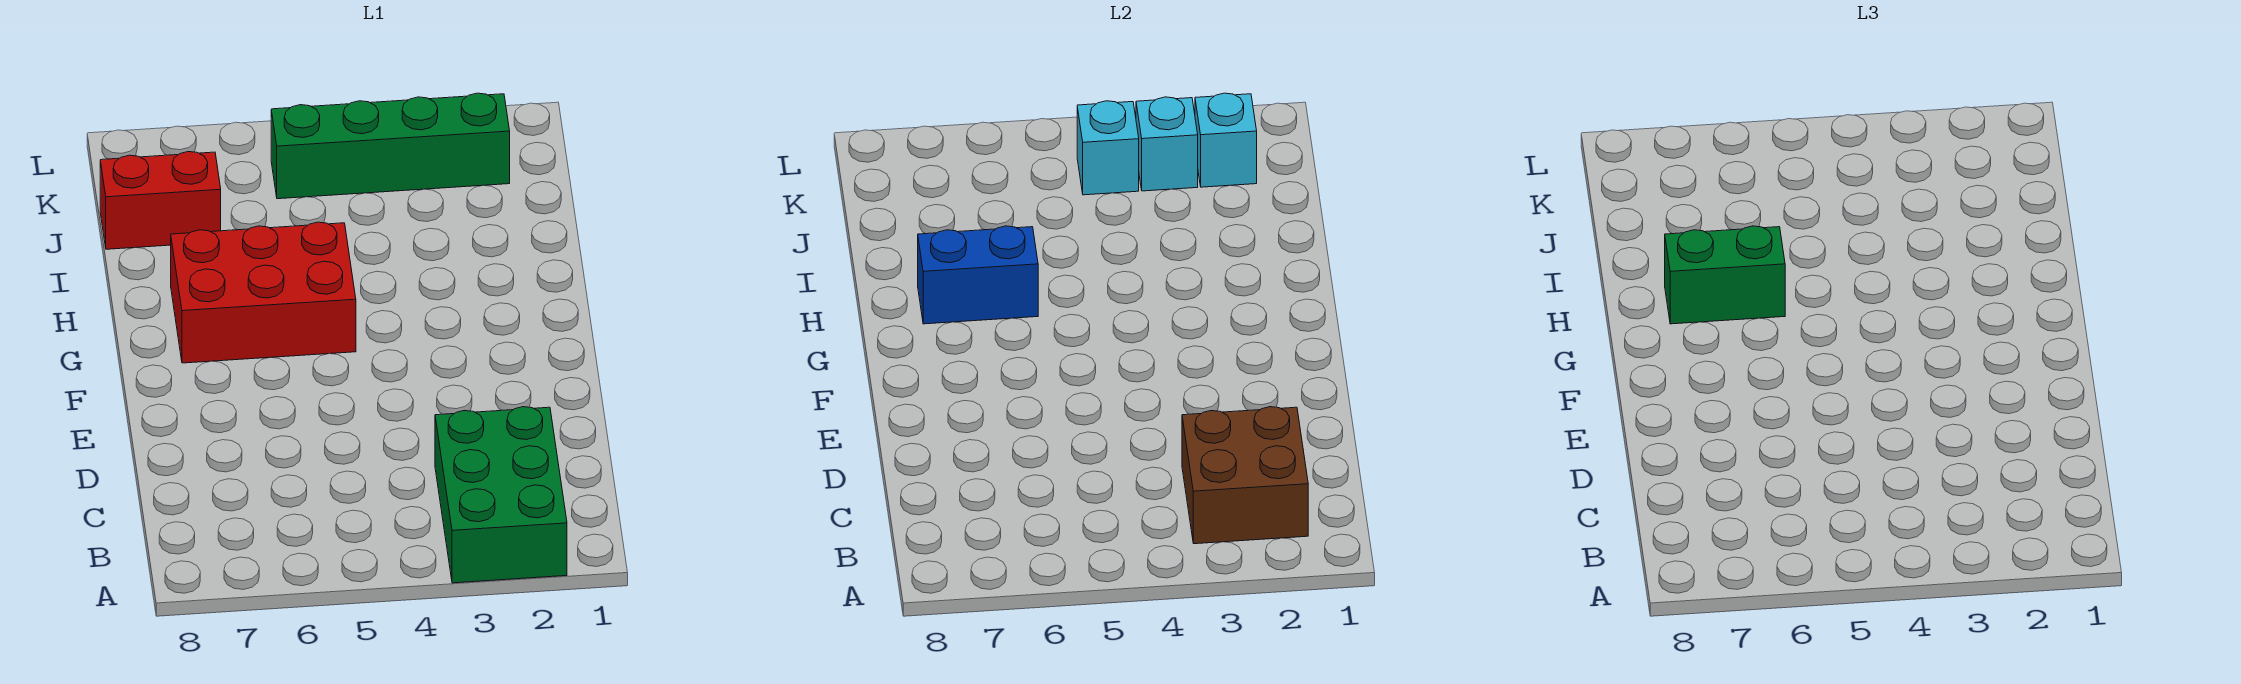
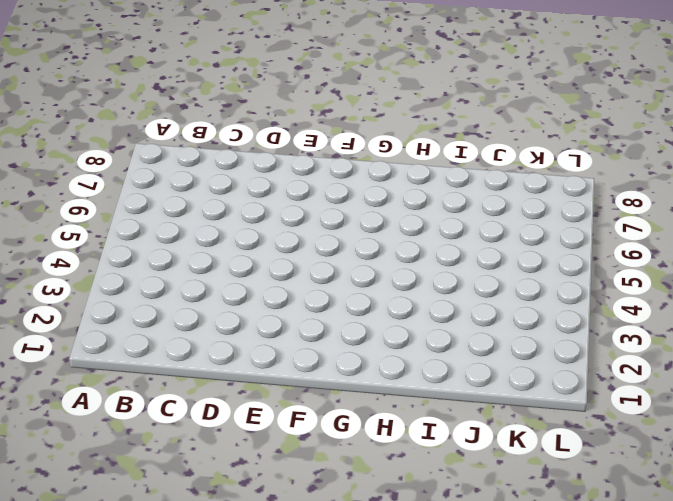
none -> green brick A2:C3 level 1
none -> red brick G5:H7 level 1

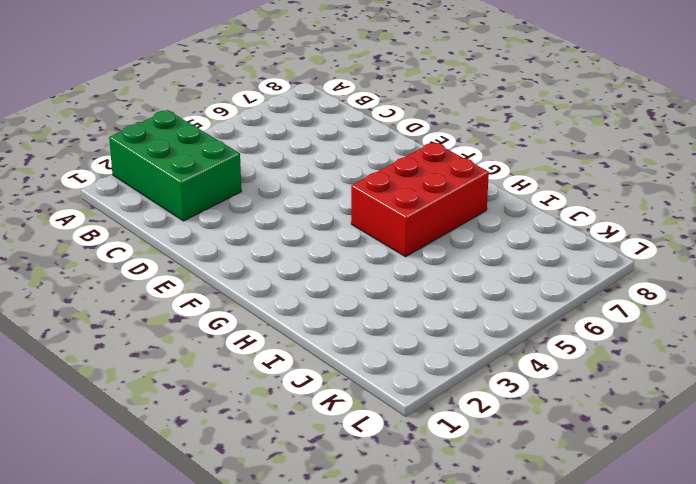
none -> red brick J7:J8 level 1
none -> green brick K2:K5 level 1

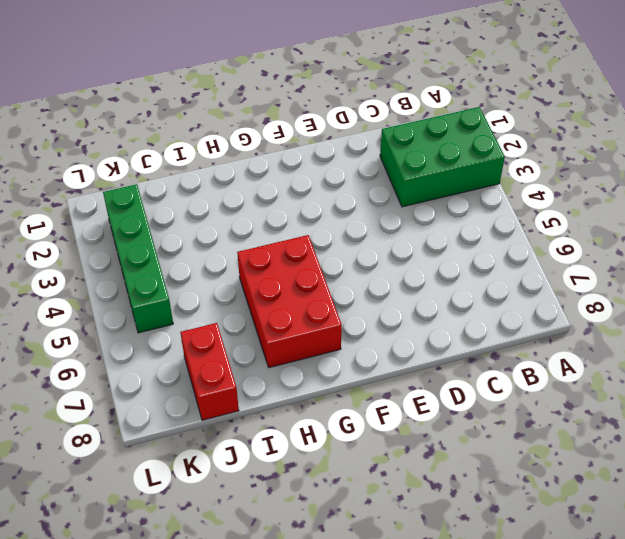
none -> brown brick B2:C3 level 2
none -> blue brick H6:H7 level 2

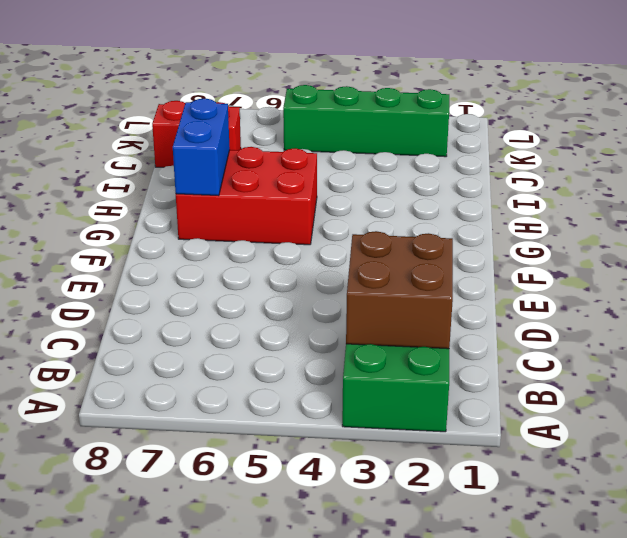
blue brick G7:H7 level 2 -> blue brick H6:H7 level 2
none -> cyan brick K2 level 2
none -> cyan brick K3 level 2

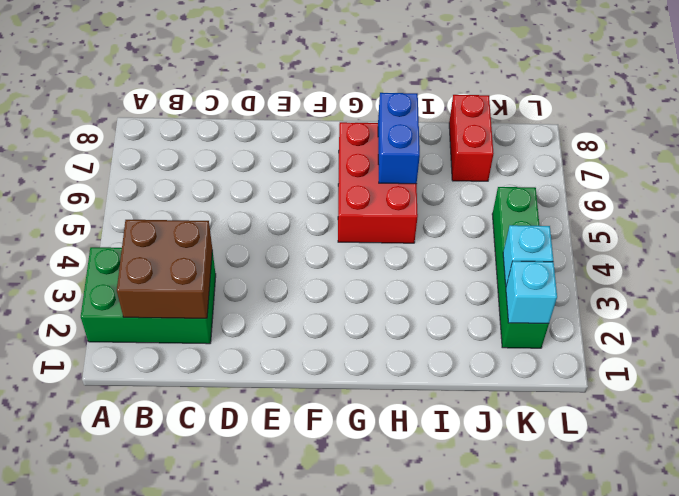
none -> cyan brick K4 level 2
none -> green brick H6:H7 level 3

